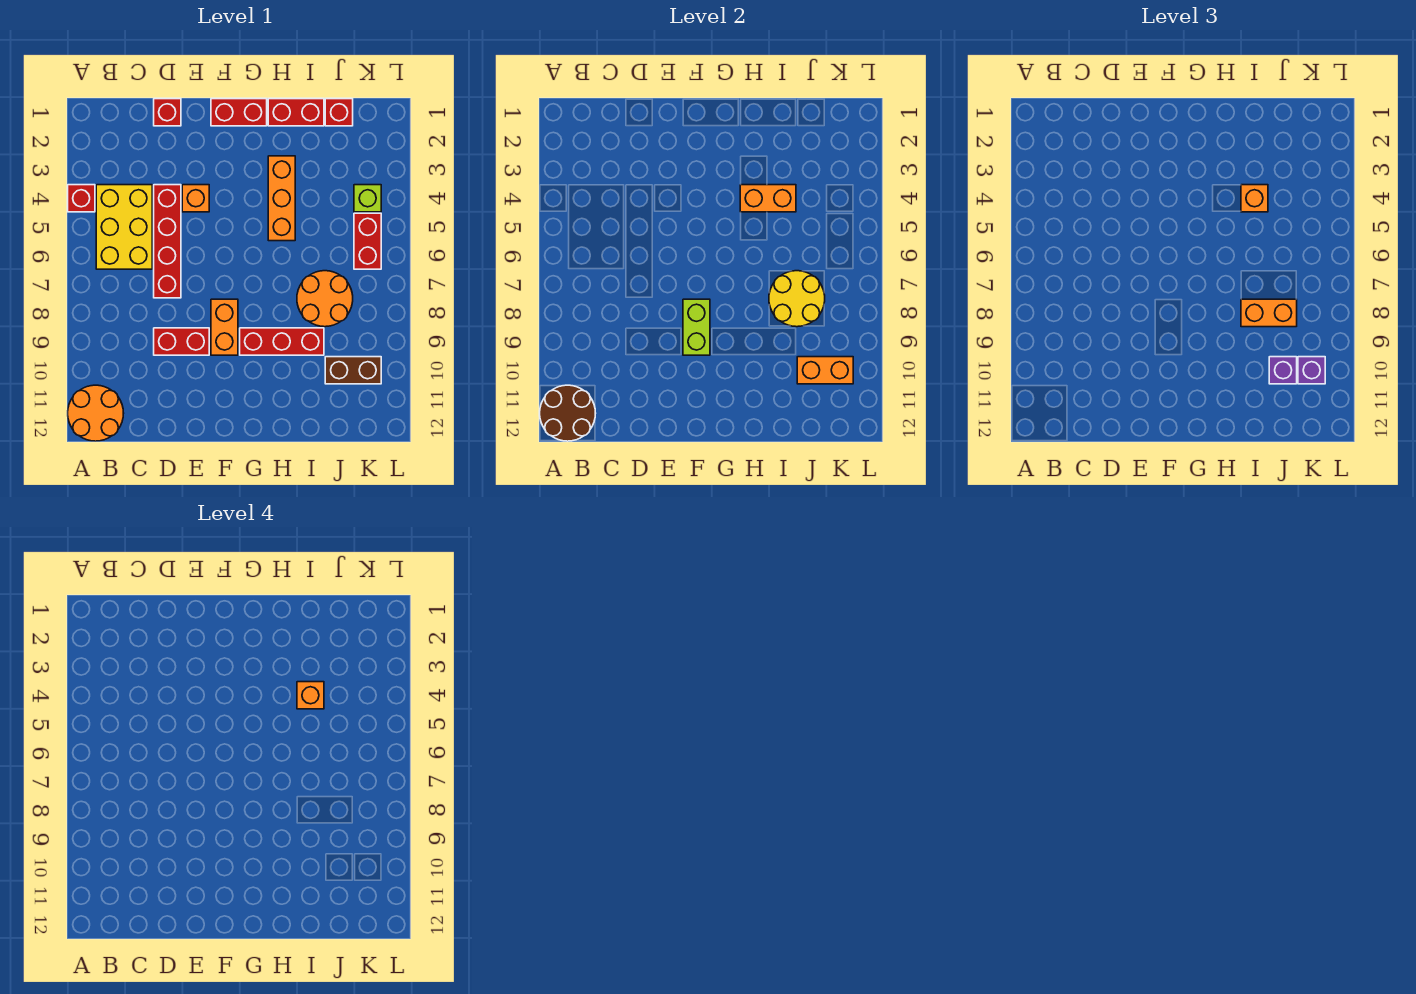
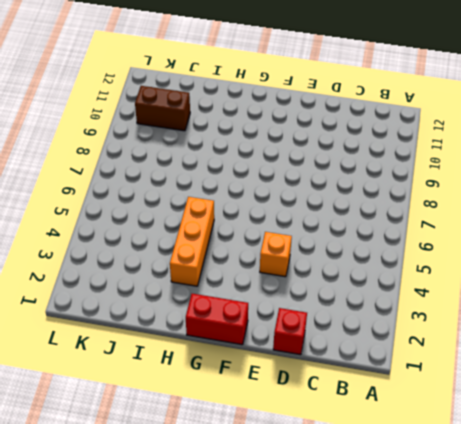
none -> red brick A4 level 1
none -> orange round brick A11:B12 level 1
none -> yellow brick B4:C6 level 1

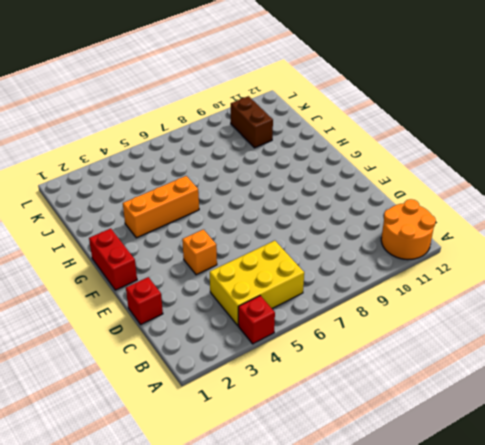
none -> red brick D4:D7 level 1
none -> red brick D9:E9 level 1
none -> orange brick F8:F9 level 1

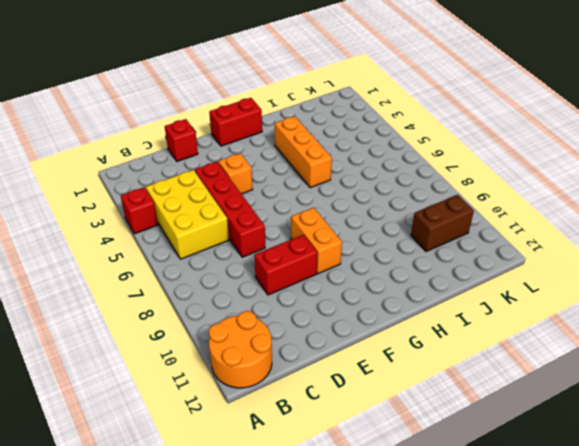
none -> red brick G9:I9 level 1
none -> red brick H1:I1 level 1
none -> orange round brick I7:J8 level 1

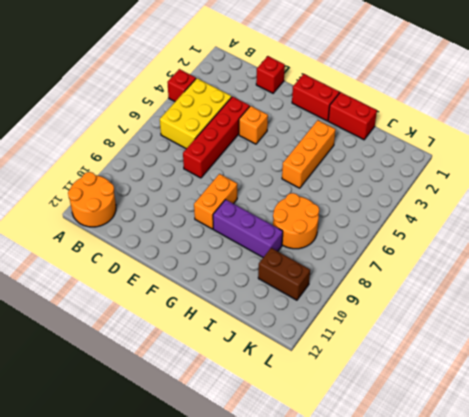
purple brick G9:I9 level 1 -> red brick G9:I9 level 1
none -> red brick D9:E9 level 1
none -> red brick J1 level 1
none -> lime brick K4 level 1

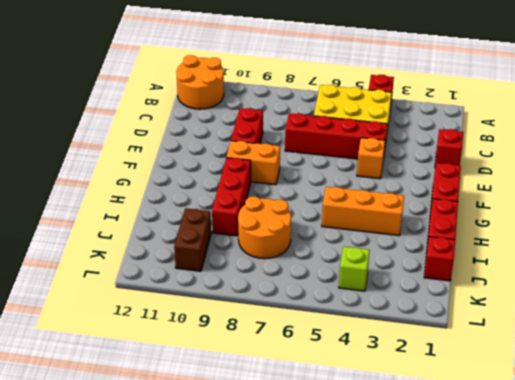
none -> red brick K5:K6 level 1
none -> brown round brick A11:B12 level 2
none -> lime brick F8:F9 level 2

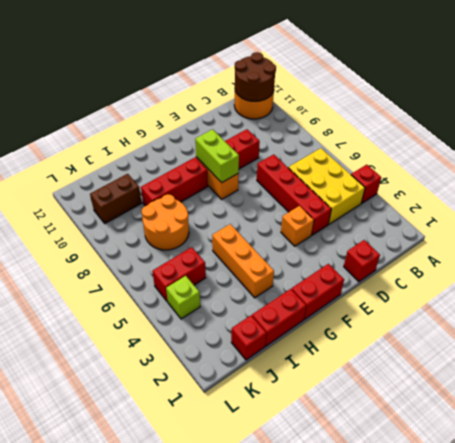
red brick J5:K5 level 1 -> red brick K5:K6 level 1
none -> orange brick H4:I4 level 2
none -> yellow round brick I7:J8 level 2
none -> orange brick J10:K10 level 2

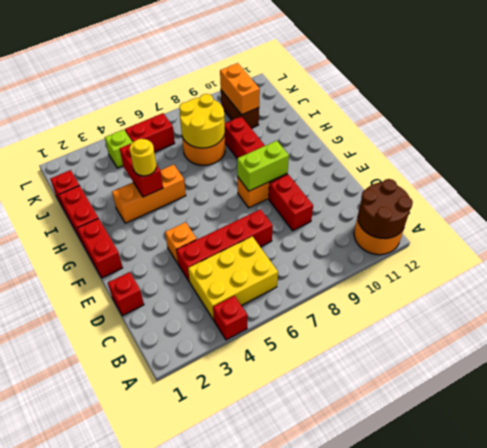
red brick H4:I4 level 2 -> orange brick H4:I4 level 2
yellow round brick H4 level 3 -> none
none -> orange brick I4 level 3
none -> orange brick I8:J8 level 3
none -> purple brick J10 level 3

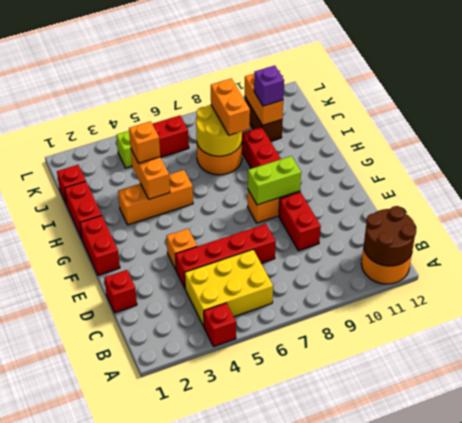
none -> purple brick K10 level 3
none -> orange brick I4 level 4

